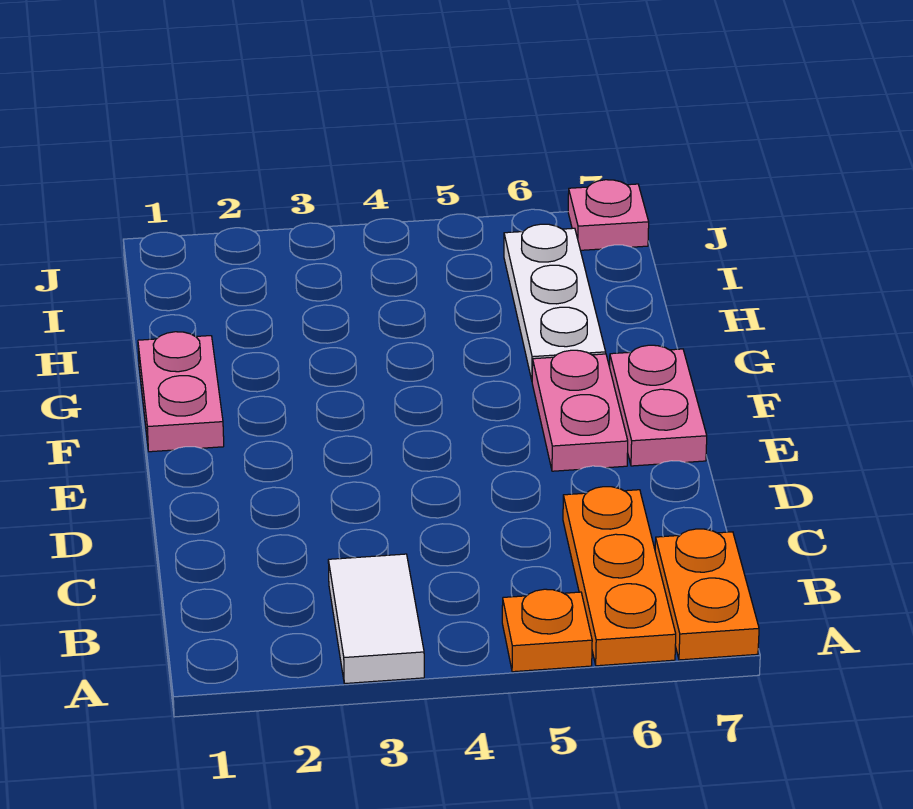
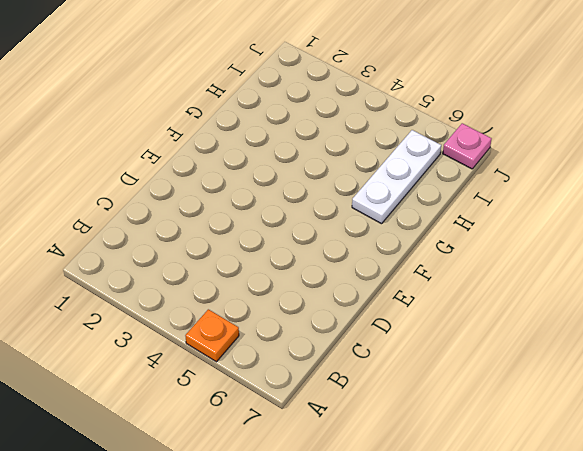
none -> white tile A3:B3 level 1
none -> orange plate A6:C6 level 1

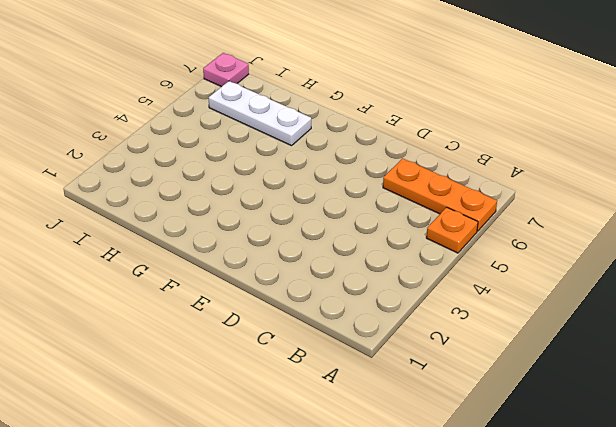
none -> white tile A3:B3 level 1
none -> orange plate A7:B7 level 1

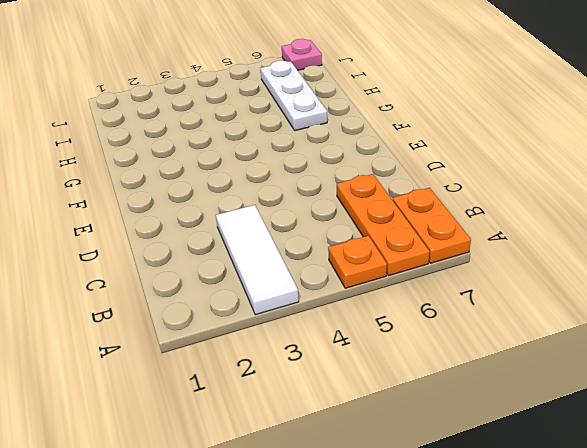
white tile A3:C3 level 1 -> white tile A3:B3 level 1
none -> pink plate E6:F6 level 1
none -> pink plate E7:F7 level 1

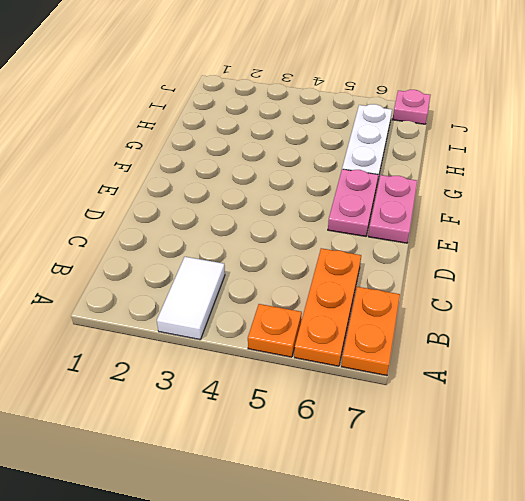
none -> pink plate F1:G1 level 1

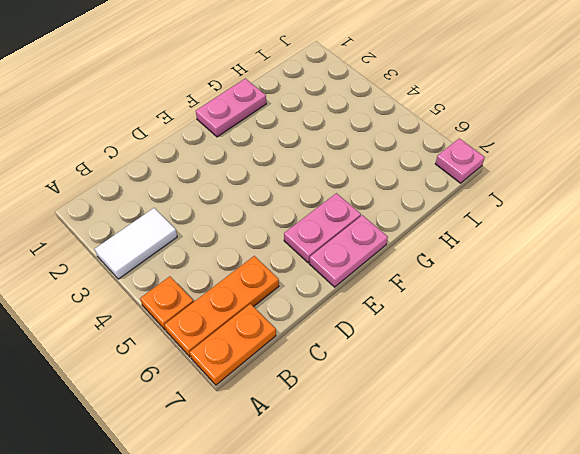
none -> white plate G6:I6 level 1

